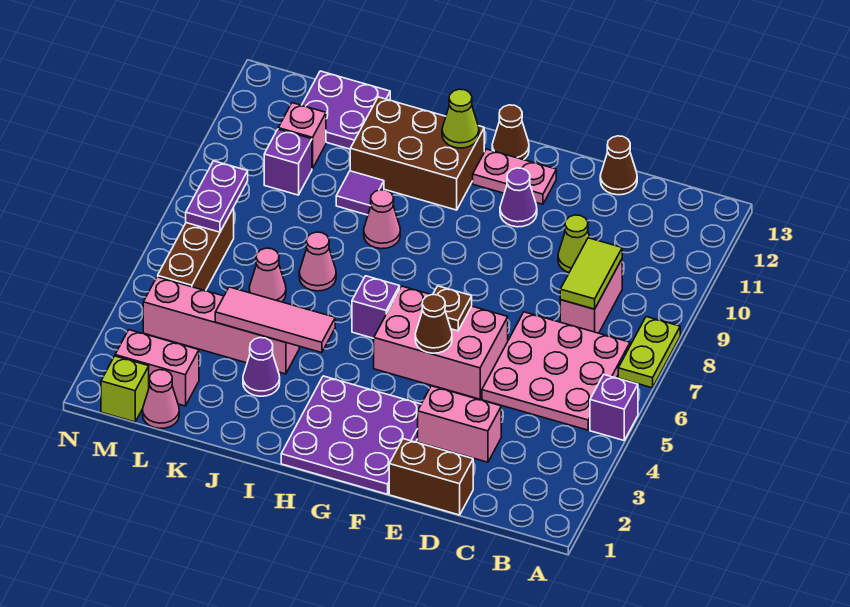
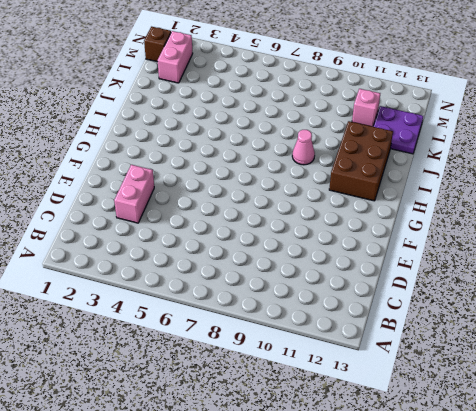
brown brick M1 level 1 -> lime brick M1 level 1
none -> purple brick A5 level 1
none -> lime plate A7:A8 level 1
none -> pink plate B5:D7 level 1
none -> pink brick C8:C9 level 1

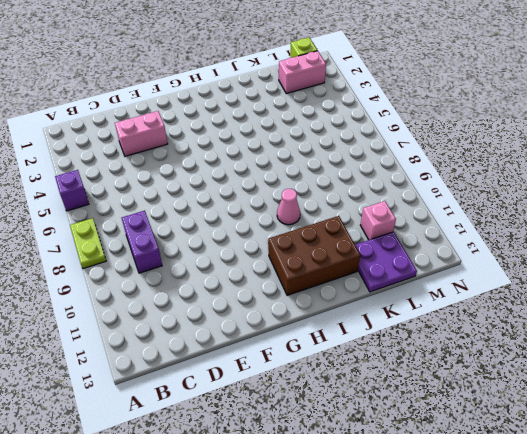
purple brick C8:C9 level 1 -> pink brick C8:C9 level 1
none -> pink plate B5:D7 level 1
none -> brown brick D1:E1 level 1
none -> lime cone D10 level 1
none -> brown cone D13 level 1

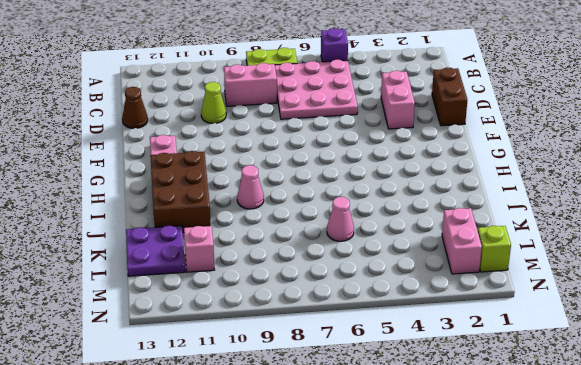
none -> pink brick E5:G6 level 1
none -> purple plate F1:H3 level 1
none -> purple cone F11 level 1
none -> brown cone G13 level 1

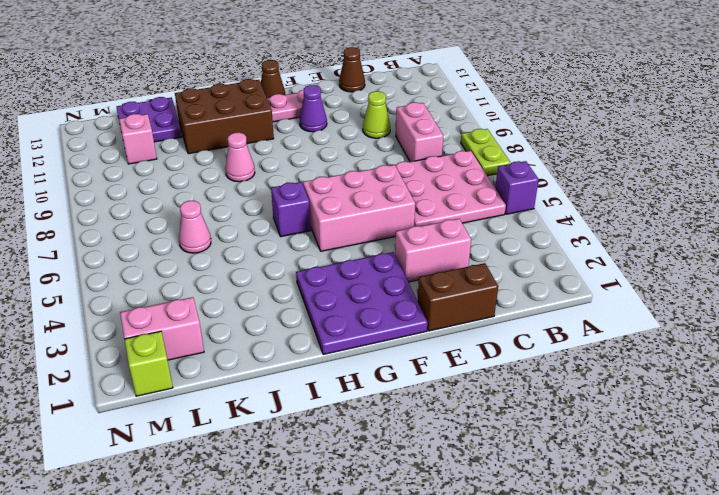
none -> purple cone J3 level 1
none -> pink brick J4:M4 level 1
none -> pink cone J7 level 1
none -> purple tile J10 level 1

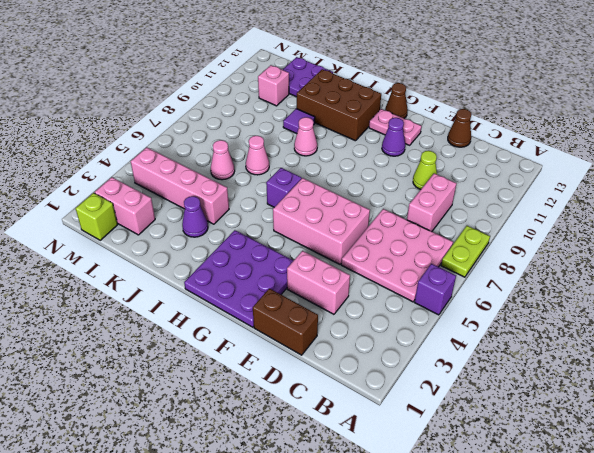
none -> pink cone L1 level 1
none -> purple brick L10 level 1
none -> brown brick M5:M7 level 1
none -> lime tile C8:C9 level 2

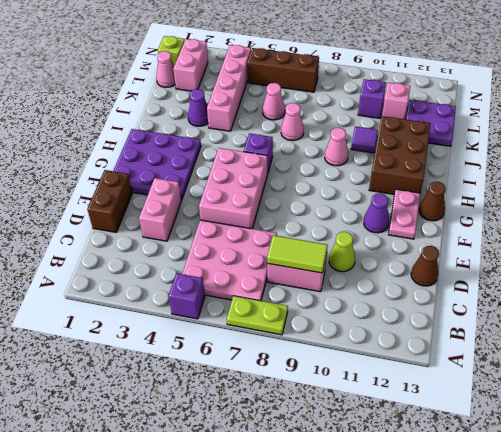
none -> brown cone F5 level 2
none -> brown plate F6 level 2
none -> lime cone H12 level 2
none -> pink tile I4:K4 level 2

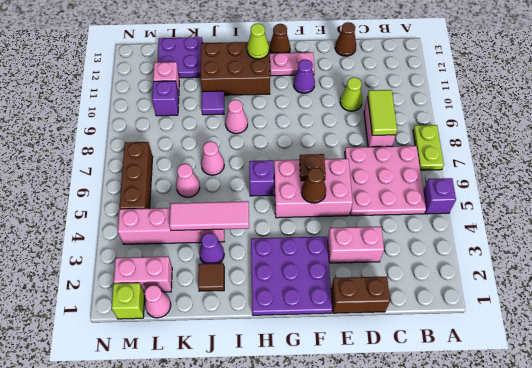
brown tile J2 level 1 -> none
none -> purple plate M7:M8 level 2

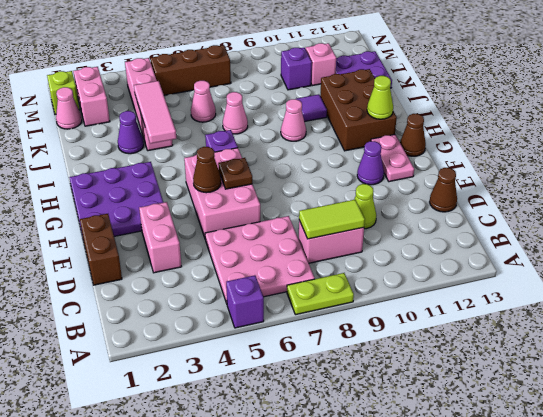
none -> purple plate M7:M8 level 2

